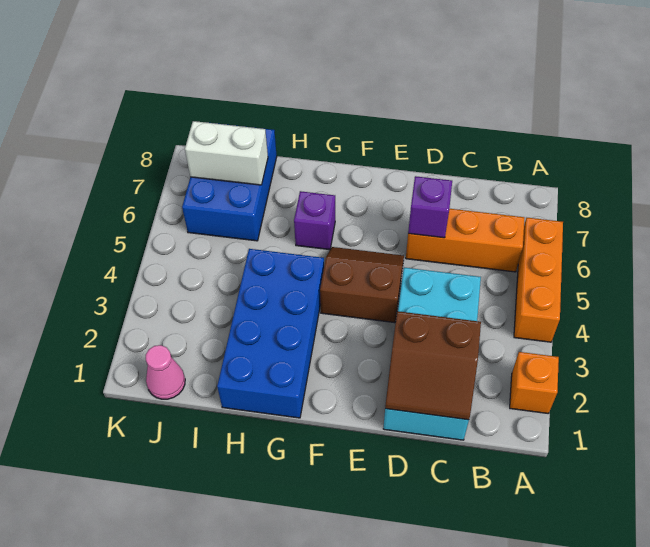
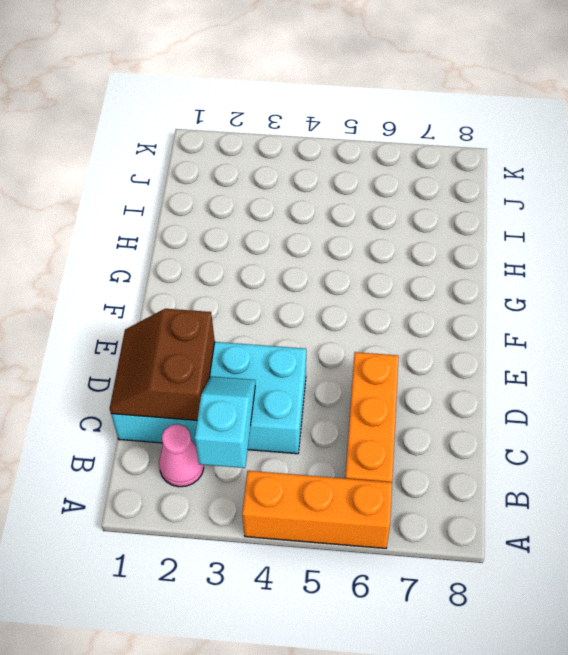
pink cone B2 level 1 -> pink cone J1 level 1
cyan slope B3:C3 level 2 top B -> none
none -> orange brick A2 level 1
none -> brown slope E4:F5 level 1 top 4
none -> blue brick G1:H4 level 1

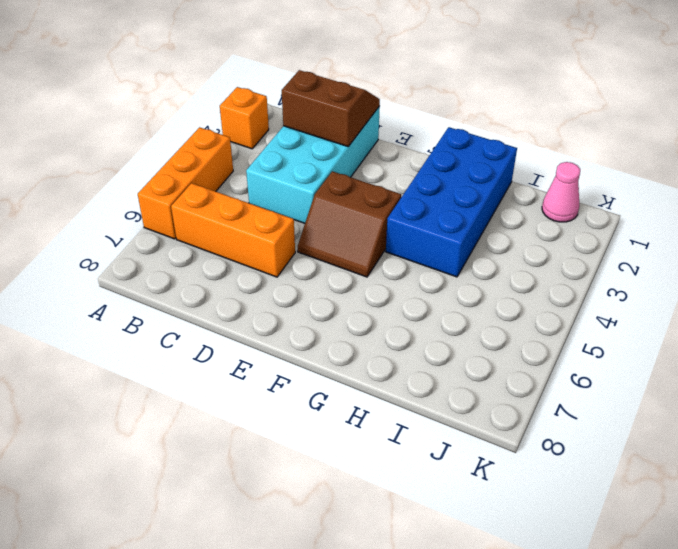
none -> purple brick G6 level 1
none -> blue brick I6:J8 level 1
none -> purple brick D6 level 2

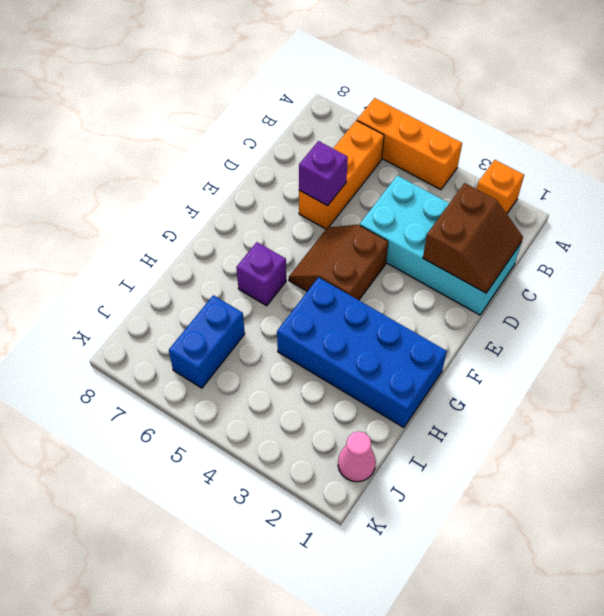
blue brick I6:J6 level 1 -> blue brick I6:J8 level 1
none -> white brick I7:J7 level 2

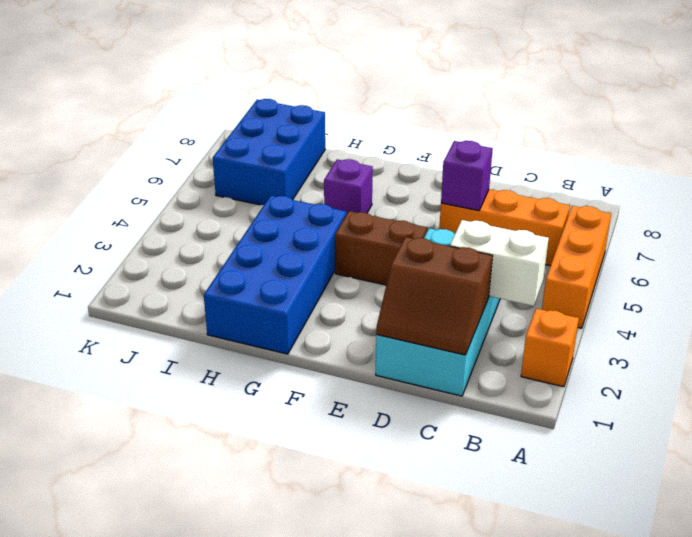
white brick B3:C3 level 2 -> white brick I7:J7 level 2
none -> pink cone J1 level 1

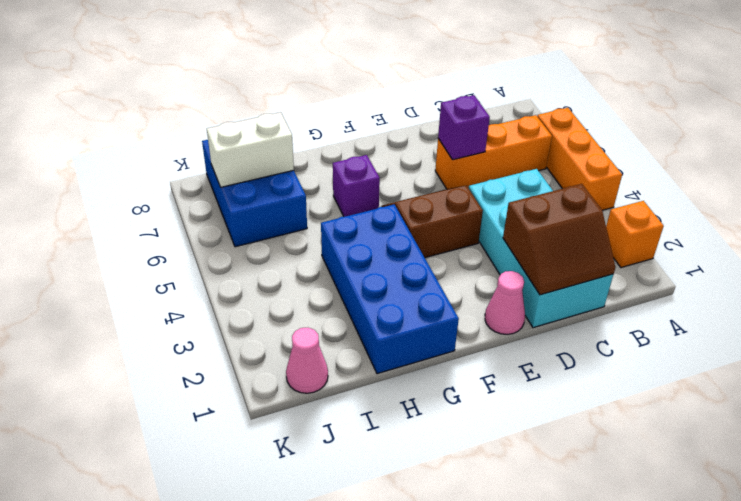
pink cone E1 level 1 -> none

